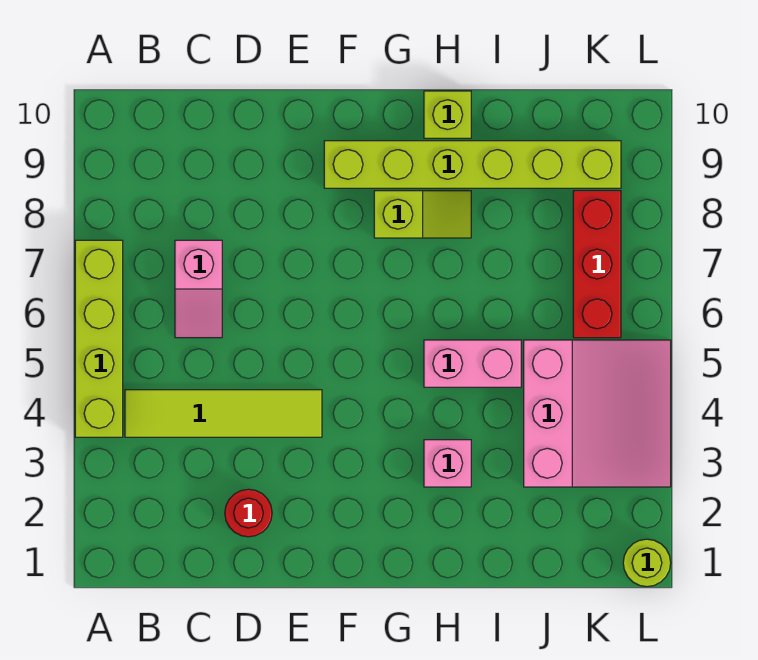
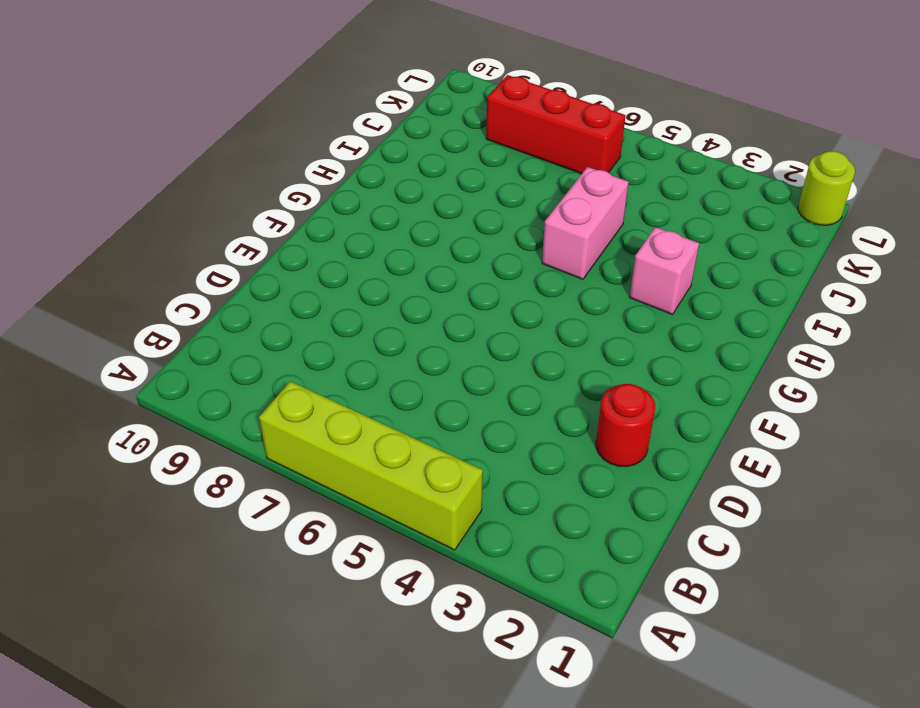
none -> lime tile B4:E4 level 1
none -> pink slope C6:C7 level 1 top 7
none -> lime brick F9:K9 level 1

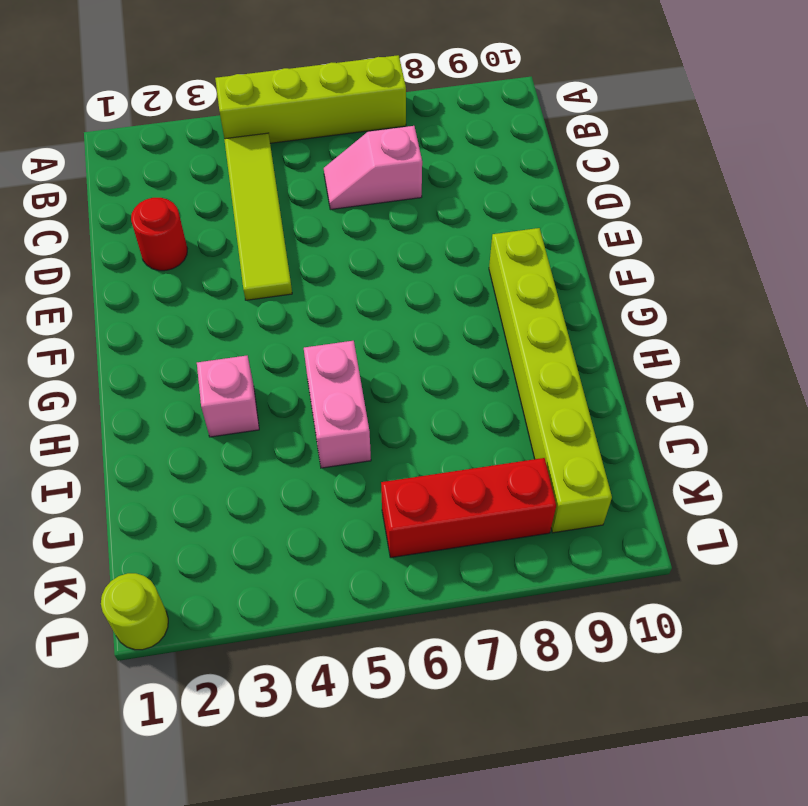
none -> lime slope G8:H8 level 1 top G
none -> lime brick H10 level 1
none -> pink slope J3:L5 level 1 top J

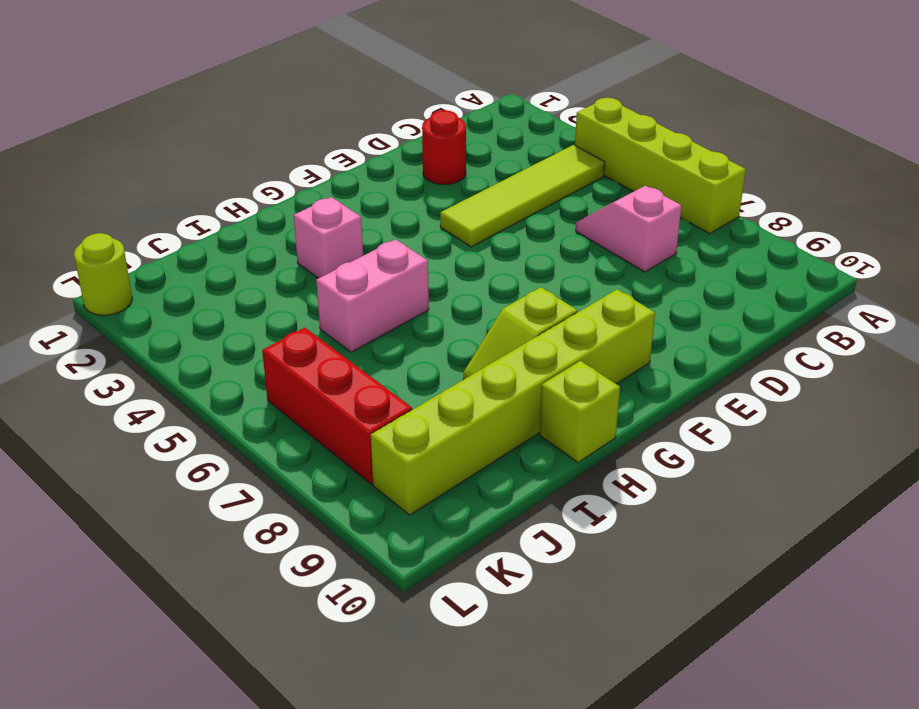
none -> pink slope J3:L5 level 1 top J

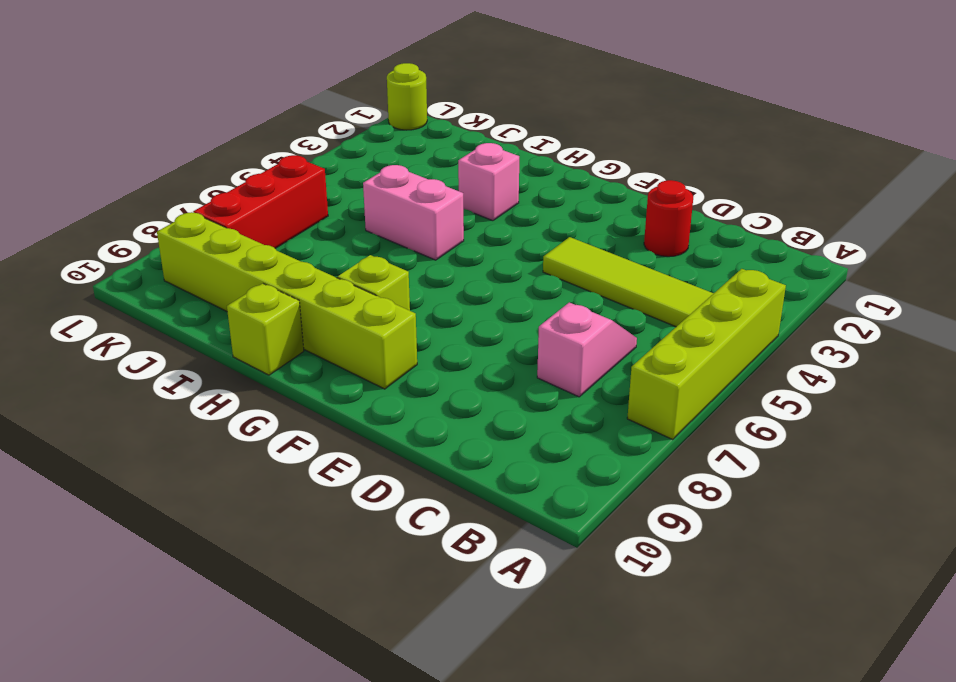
none -> pink slope J3:L5 level 1 top J

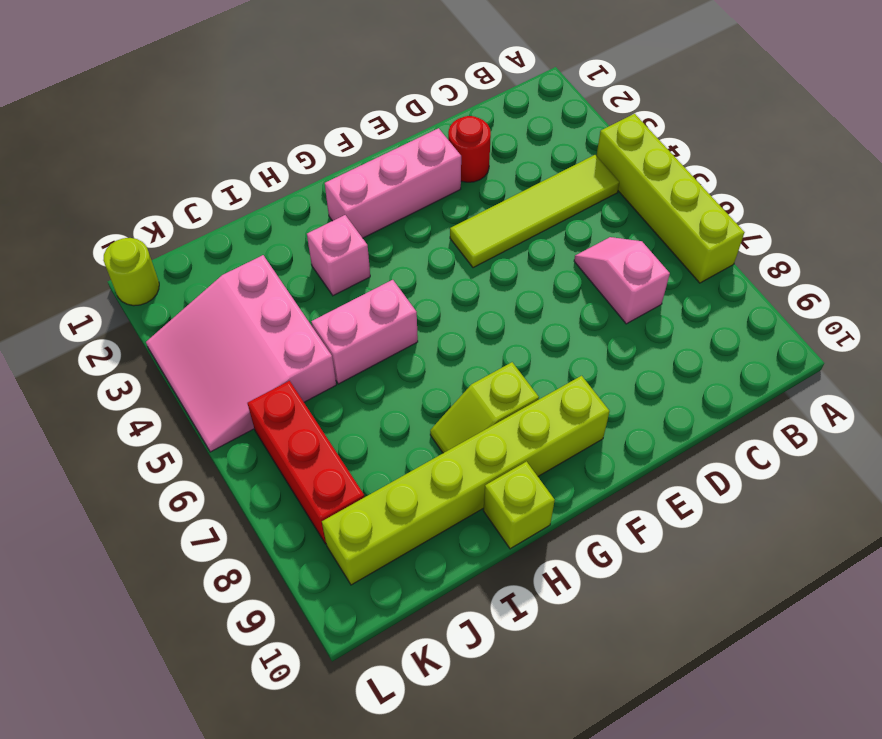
pink brick E2:G2 level 1 -> none

